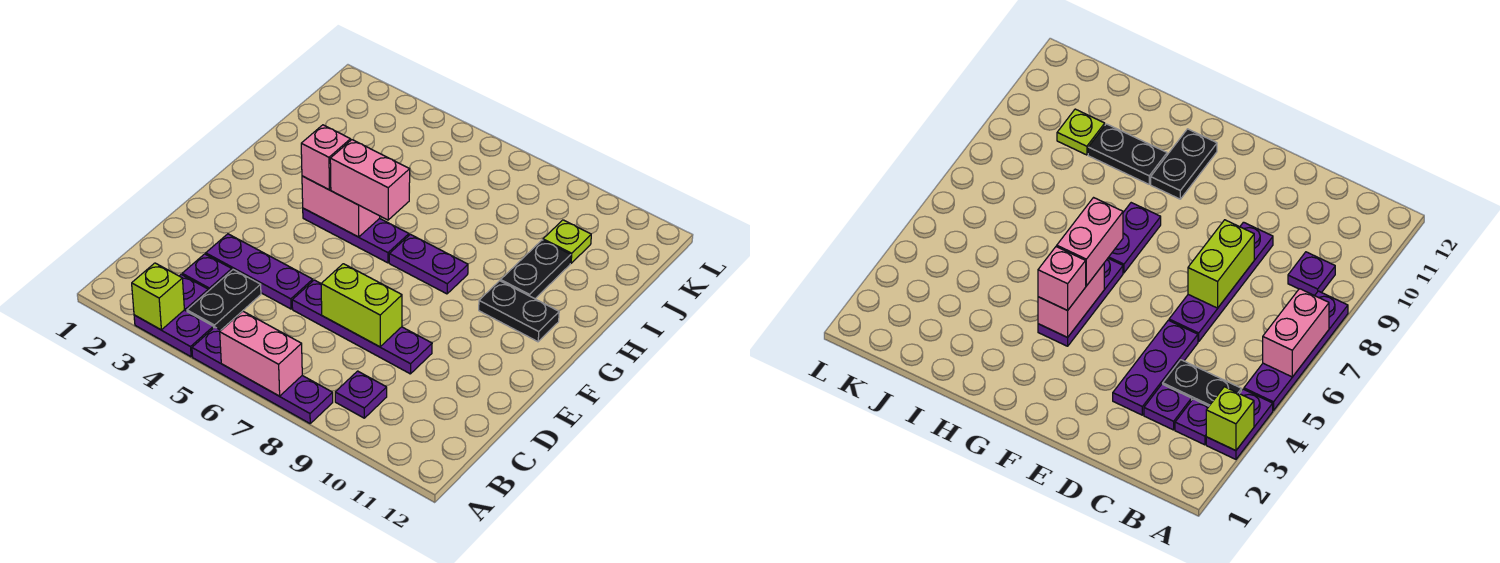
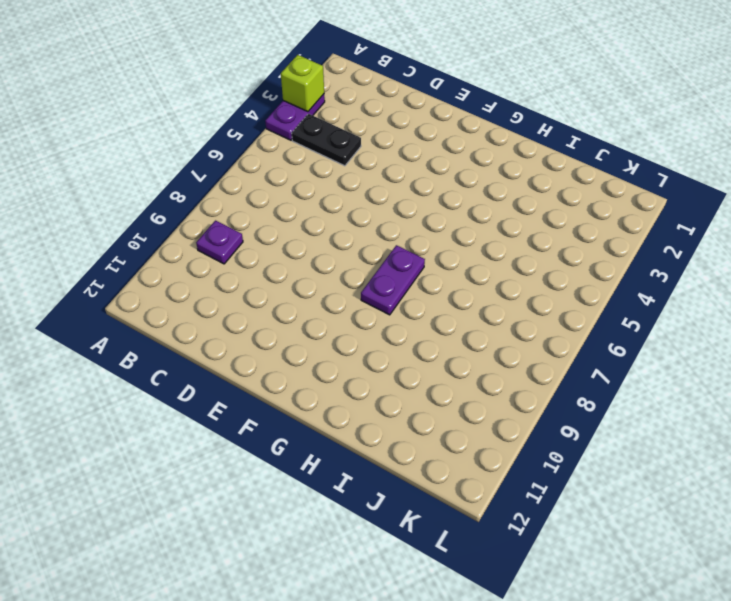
none -> purple plate A5:A8 level 1
none -> purple plate B3 level 1
none -> purple plate C3 level 1

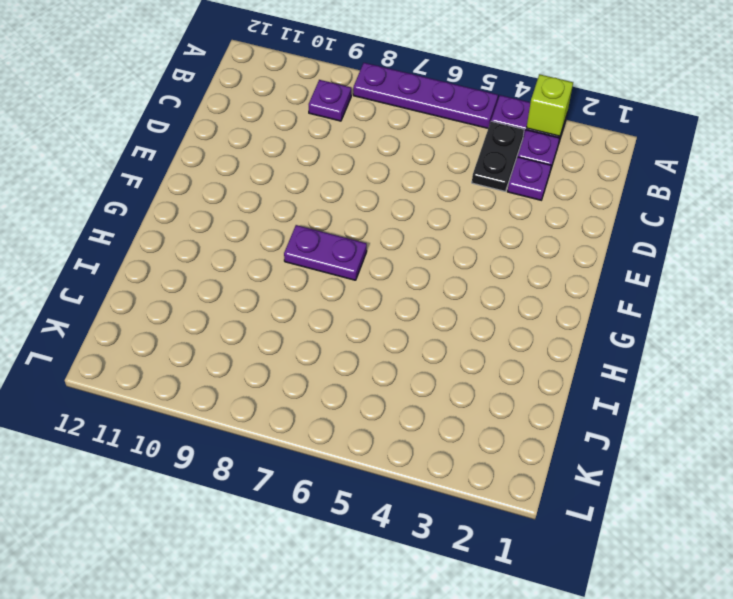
none -> purple plate D3:D5 level 1
none -> purple plate D6:D9 level 1
none -> purple plate G4:G6 level 1

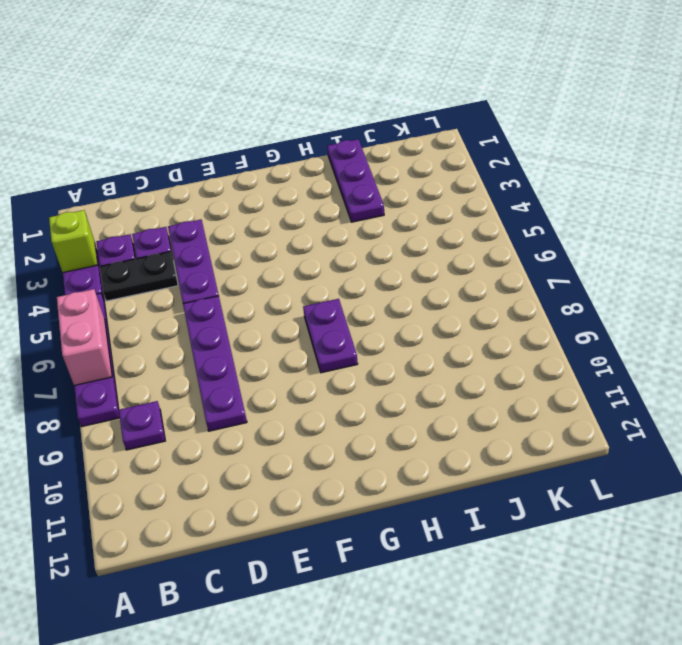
purple plate I1:I3 level 1 -> purple plate G4:G6 level 1
none -> black plate G10:G11 level 1
none -> black plate H10:I10 level 1
none -> lime plate J10 level 1

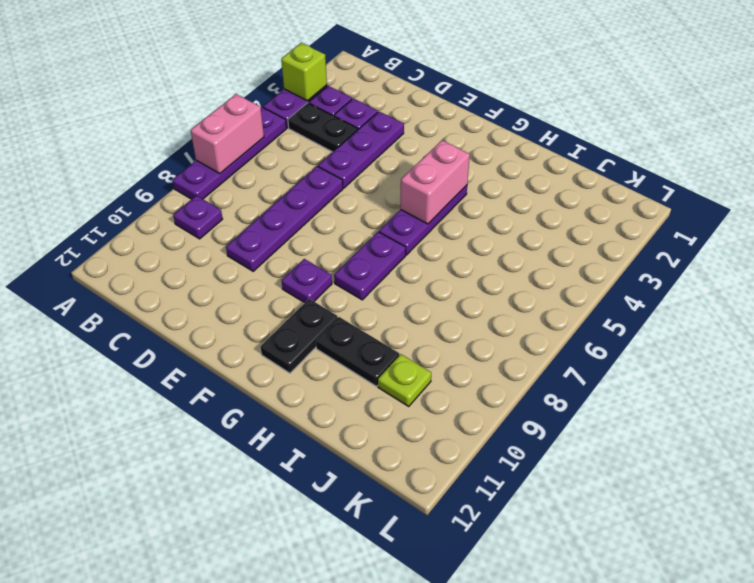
purple plate F9 level 1 -> none
none -> lime brick D7:D8 level 2
none -> pink brick G4 level 3
none -> pink brick G5:G6 level 3

